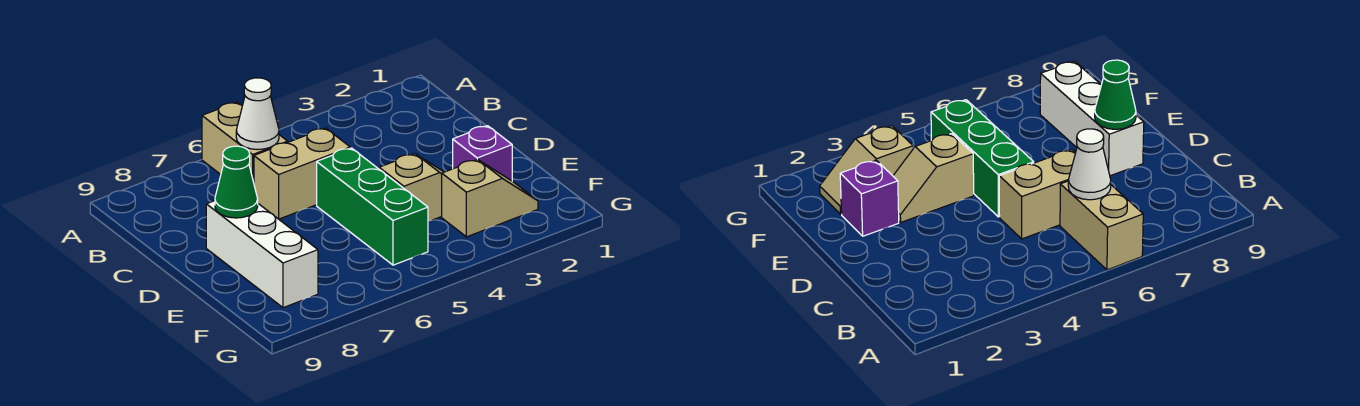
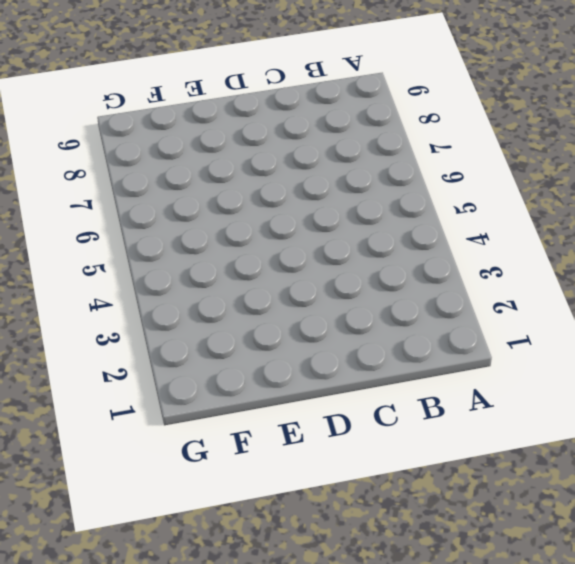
none -> tan brick A6:B6 level 1
none -> tan brick C5:C6 level 1

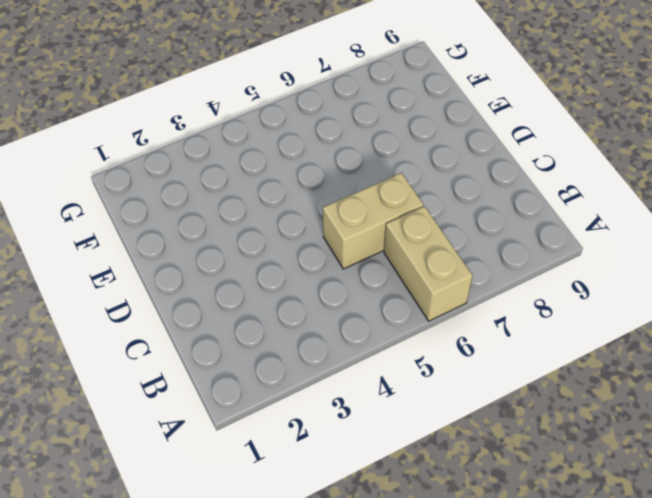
none -> green brick D5:F5 level 1
none -> white brick D8:F8 level 1

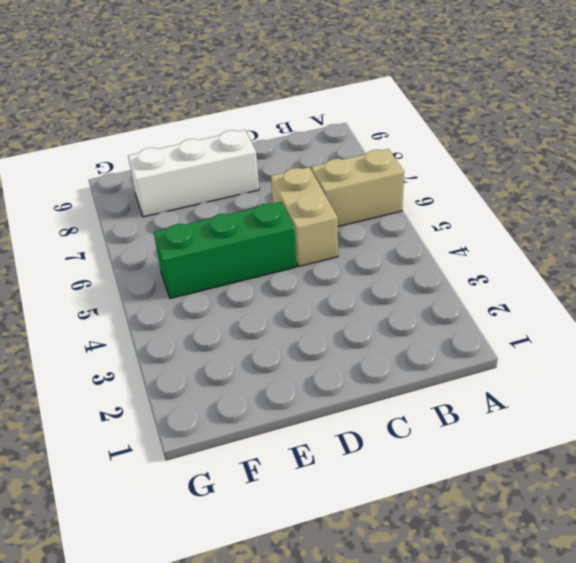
none -> purple brick E2 level 1
none -> tan slope E3:E4 level 1 top 4

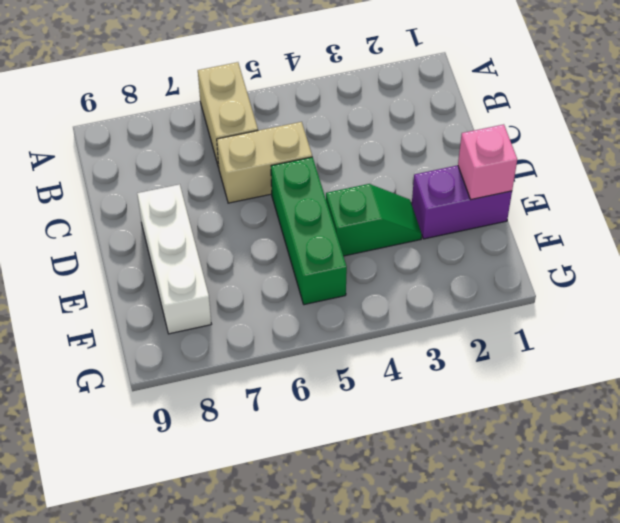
purple brick E1:E2 level 1 -> purple brick E2 level 1
pink brick E1 level 2 -> none
green slope E3:E4 level 1 top 4 -> tan slope E3:E4 level 1 top 4
none -> tan slope F2:F3 level 1 top 3
none -> white cone B6 level 2

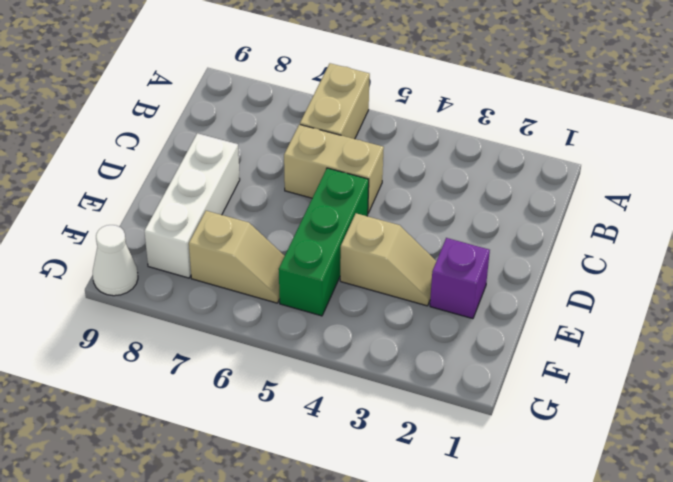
tan slope F6:F7 level 1 top 7 -> tan slope F2:F3 level 1 top 3
white cone G9 level 1 -> white cone B6 level 2
none -> green cone D8 level 2

